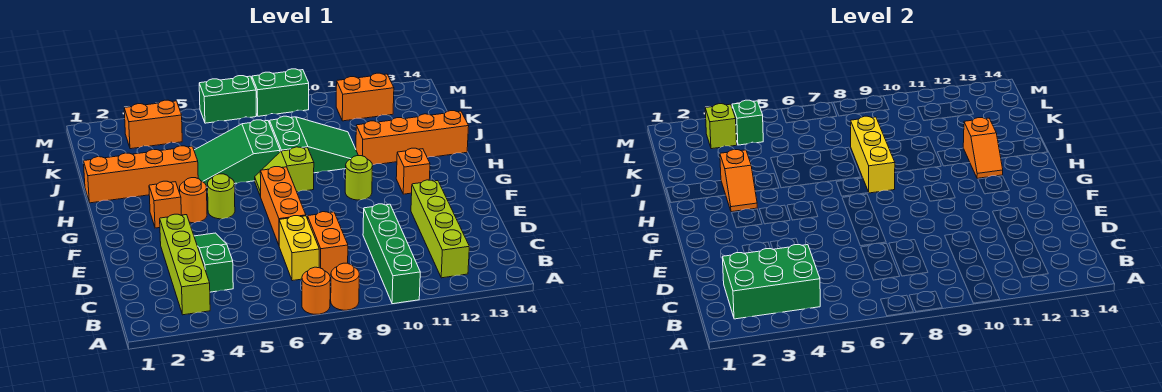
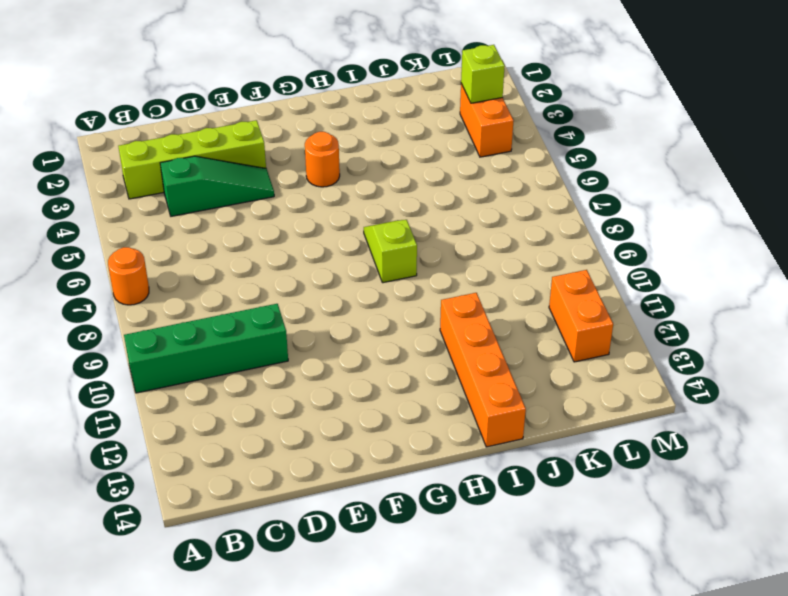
none -> orange round brick A8 level 1
none -> lime brick B12:E12 level 1
none -> yellow brick C7:D7 level 1

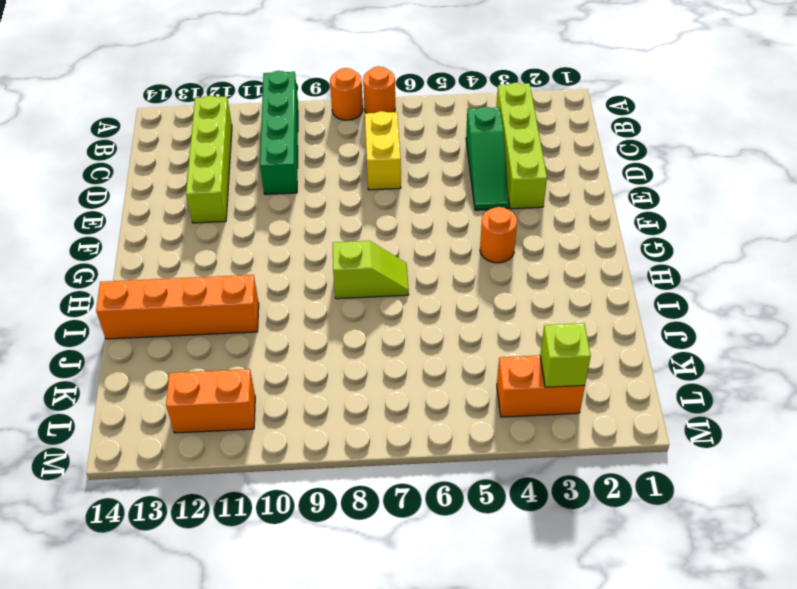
none -> orange brick C8:D8 level 1
none -> orange brick E7:G7 level 1
none -> orange brick G3 level 1

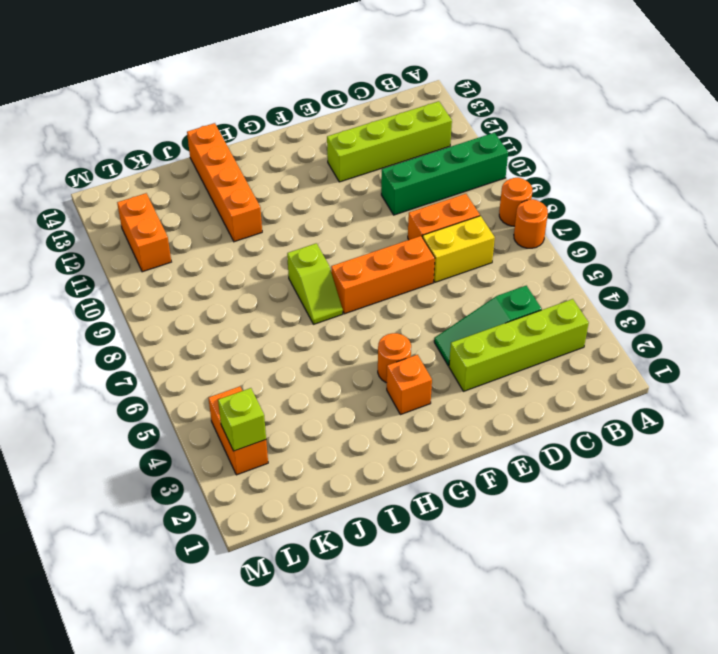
none -> lime round brick G5 level 1
none -> lime round brick G10 level 1
none -> orange brick G12 level 1

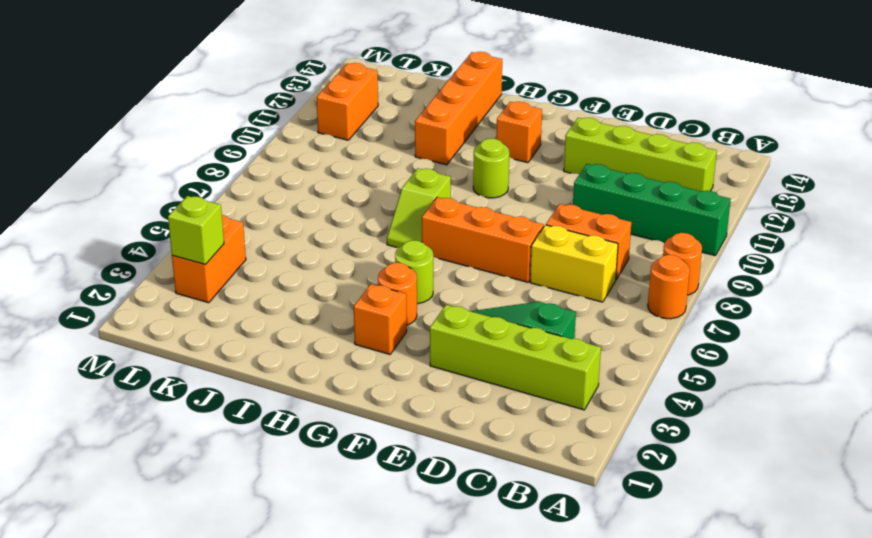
none -> orange brick I1:I4 level 1
none -> green slope I5:J7 level 1 top 7
none -> green slope I8:J10 level 1 top 8

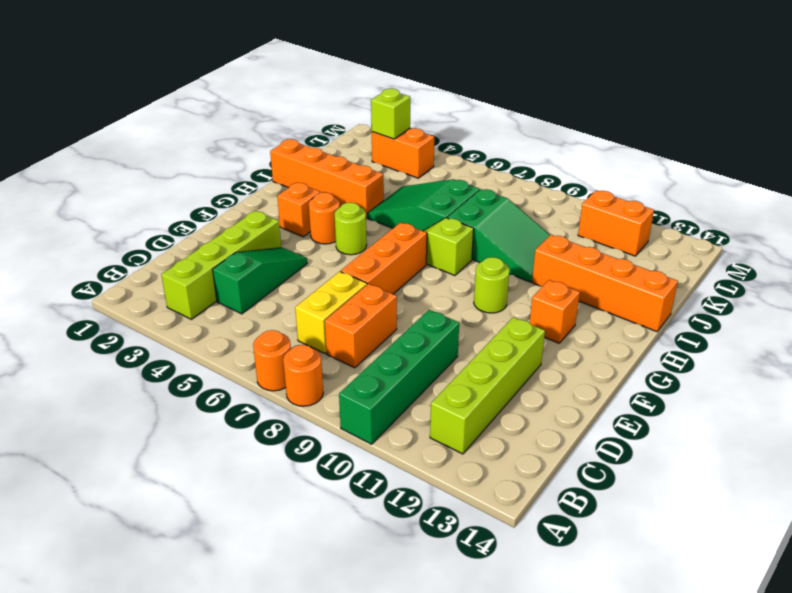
none -> green brick M6:M7 level 1
none -> green brick M8:M9 level 1
none -> green brick B2:C4 level 2

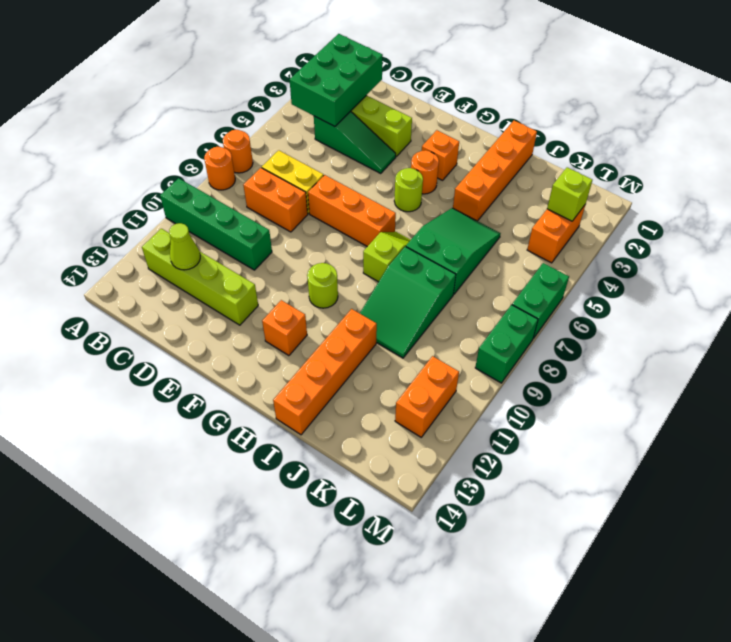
lime cone C12 level 2 -> none
none -> orange slope H3:I3 level 2 top I
none -> yellow brick H8:J8 level 2
none -> orange slope H12:I12 level 2 top I

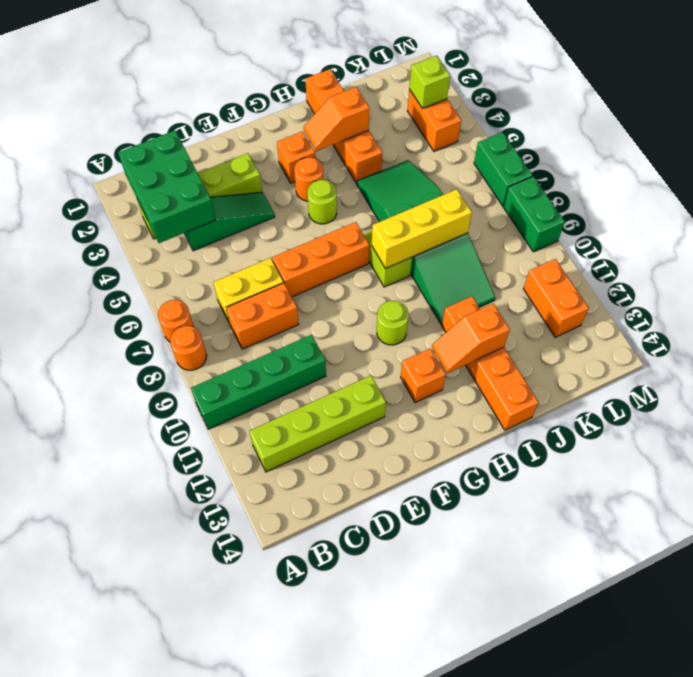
none -> green brick L4 level 2

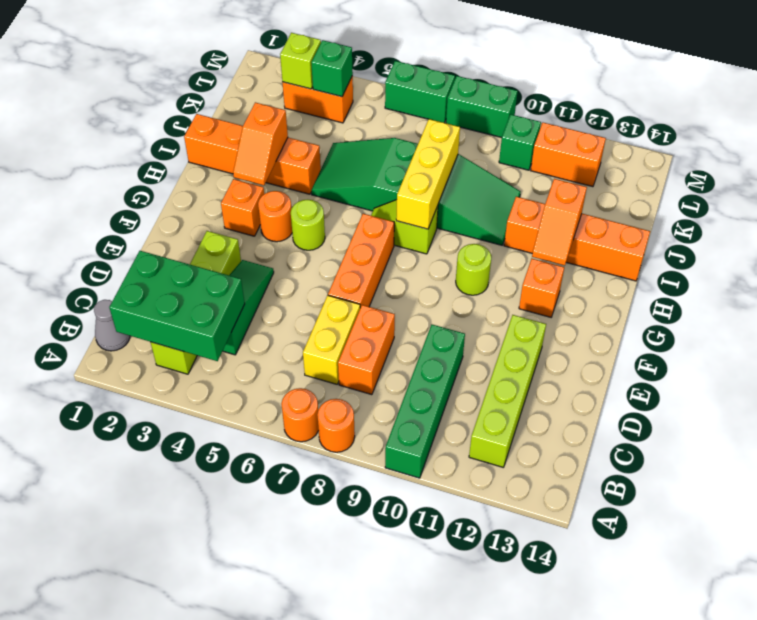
grey cone B1 level 1 -> none
green brick L10 level 1 -> none

